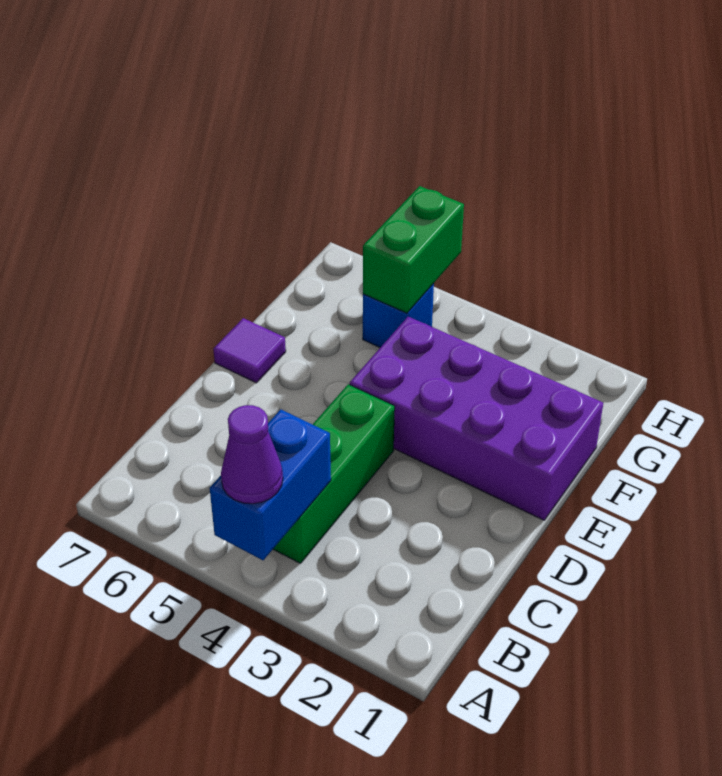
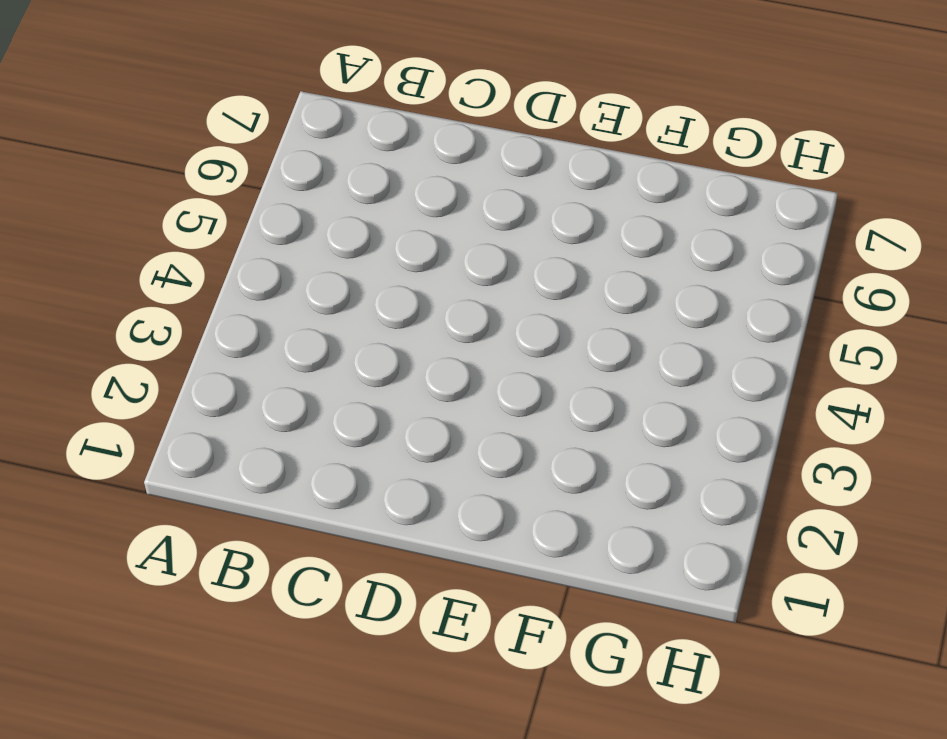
none -> green brick B4:D4 level 1
none -> purple brick E1:F4 level 1

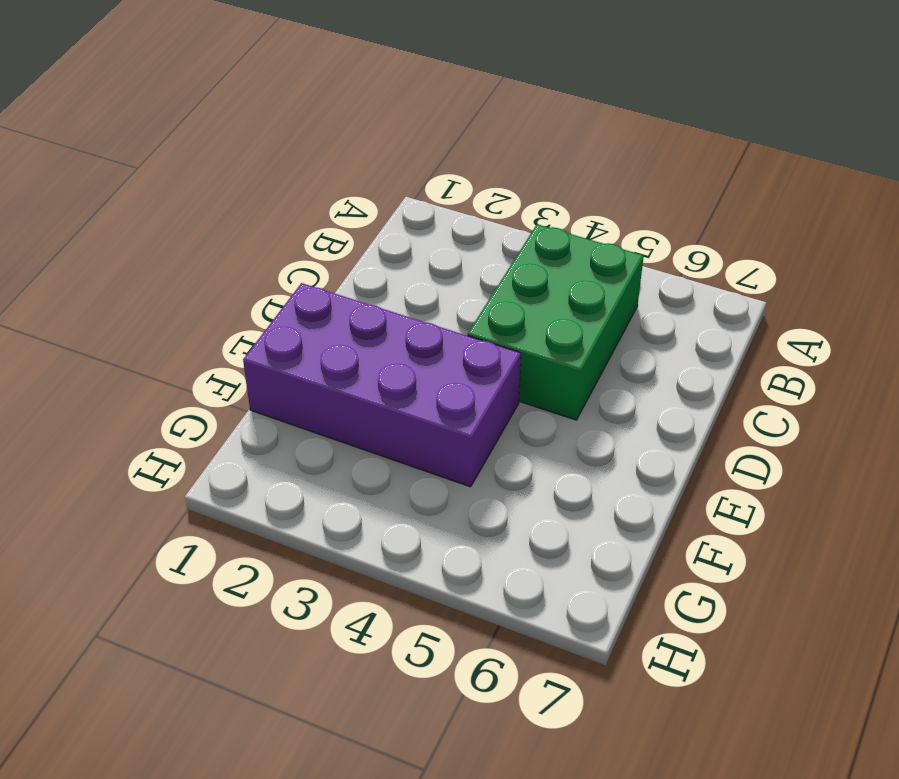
green brick B4:D5 level 1 -> green brick B4:D4 level 1
none -> purple tile E7 level 1
none -> blue brick G5 level 1

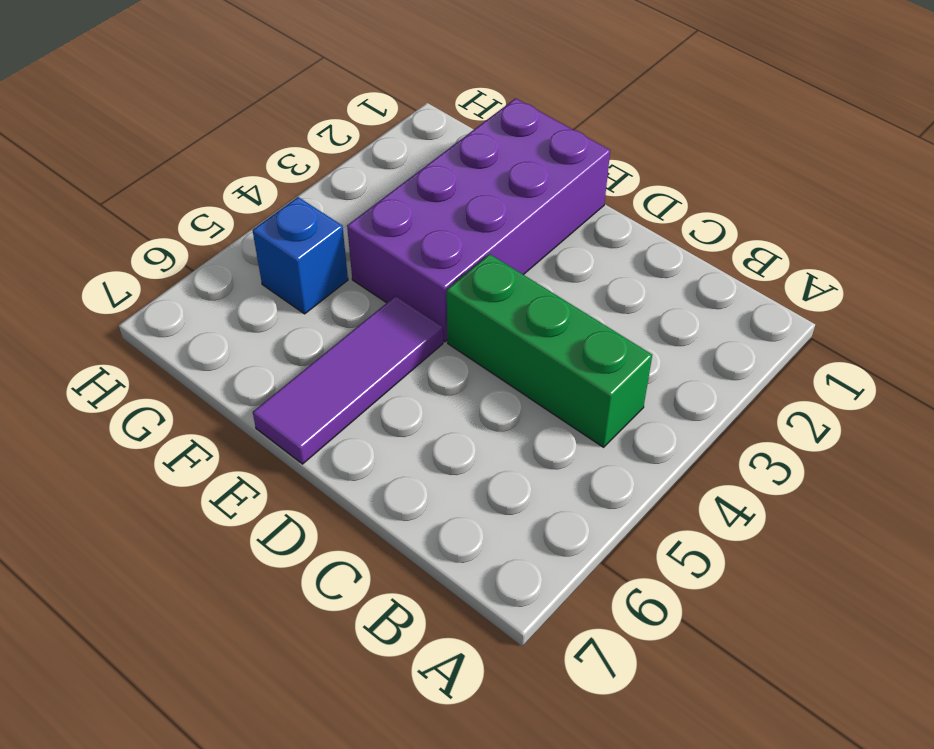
purple tile E5:E7 level 1 -> purple tile E7 level 1
none -> blue brick A4:B4 level 2
none -> green brick G5:H5 level 2

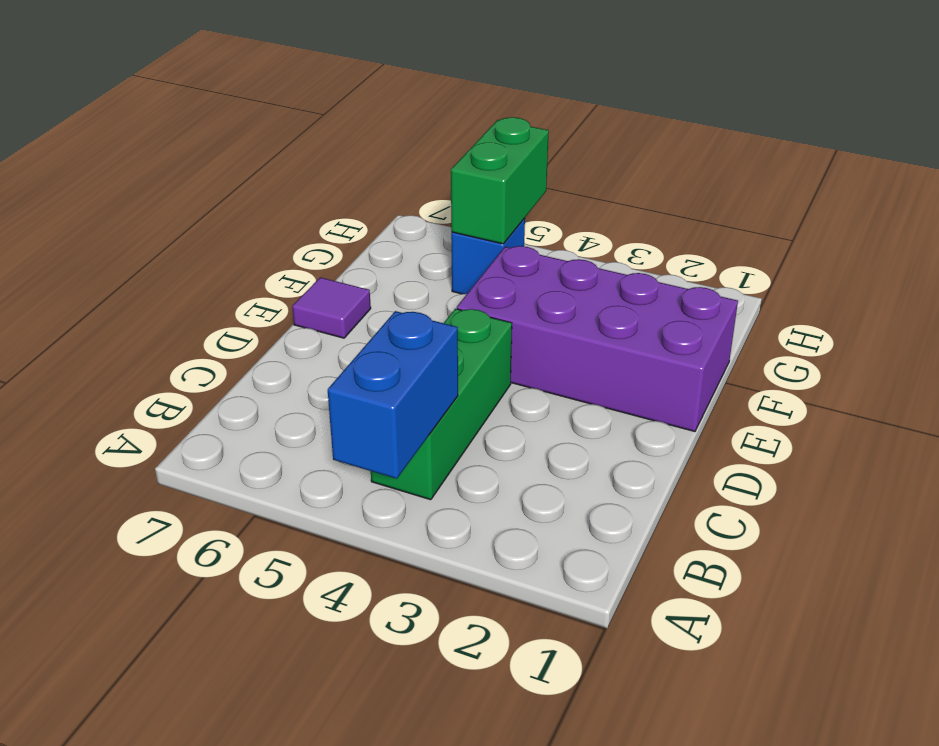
none -> purple cone A4 level 3

